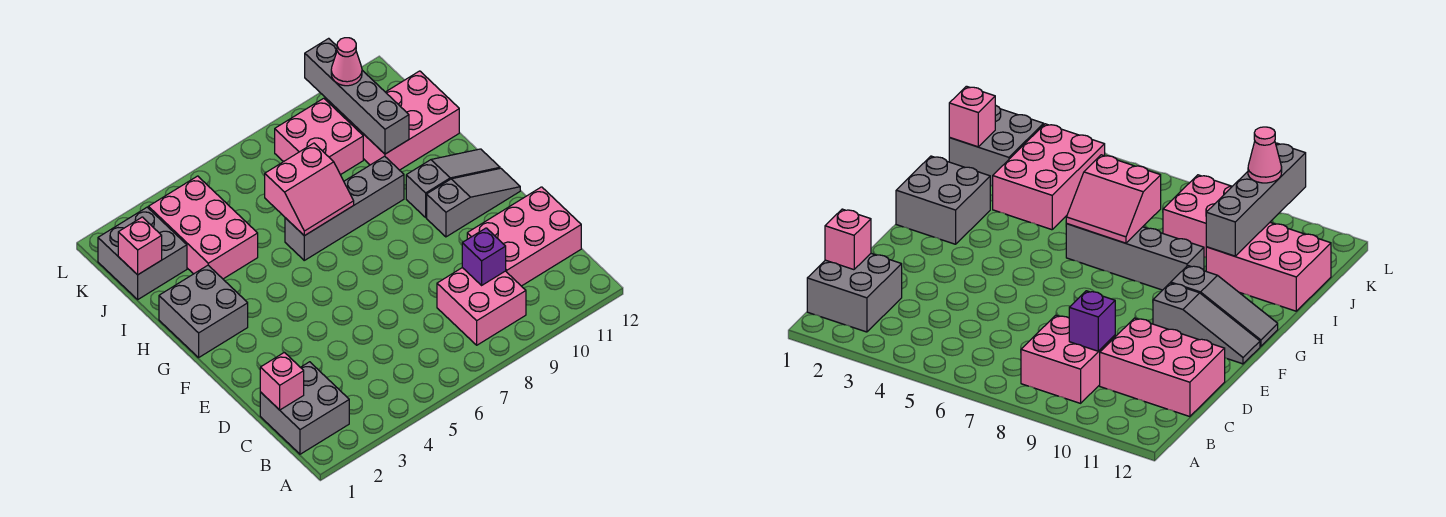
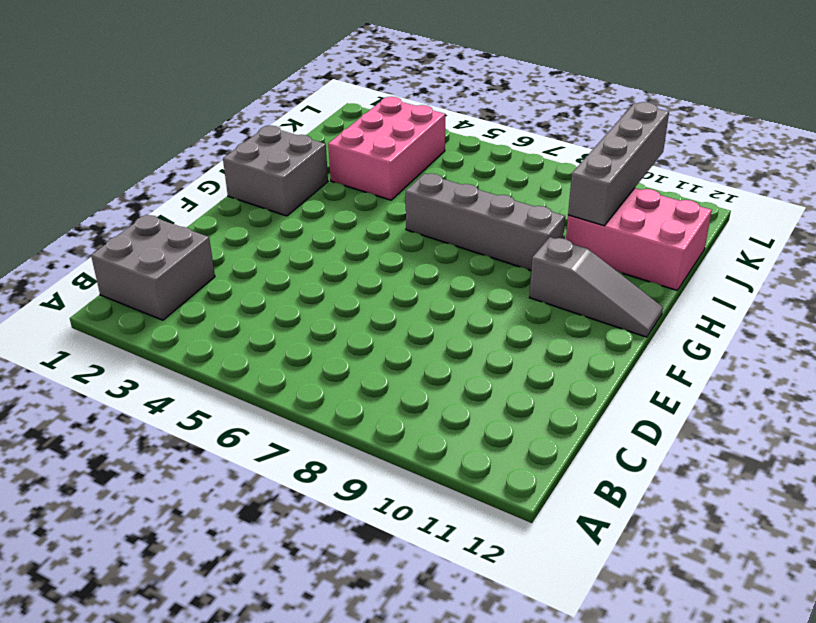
none -> pink brick B8:C9 level 1
none -> pink brick C10:D12 level 1
none -> grey slope F10:F12 level 1 top 10

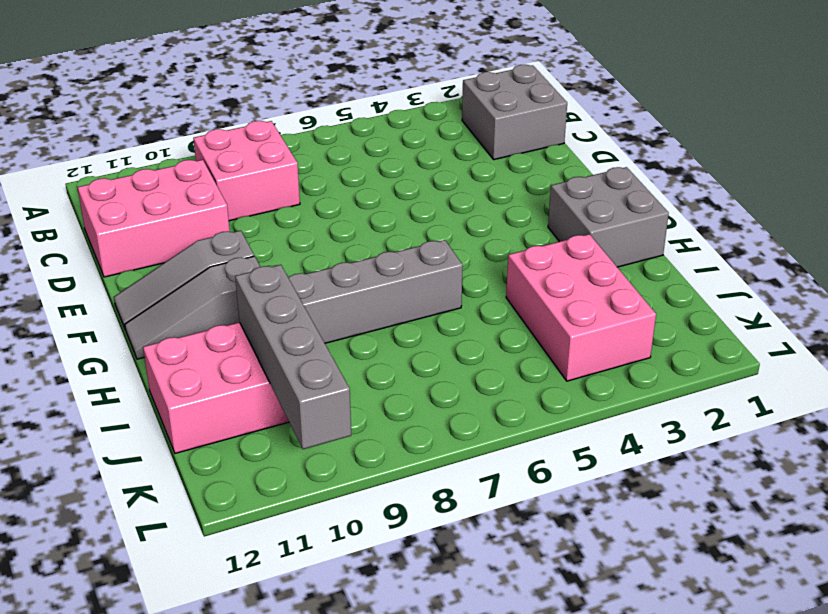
none -> grey brick J1:K2 level 1
none -> pink brick J8:K9 level 1
none -> pink brick C1 level 2

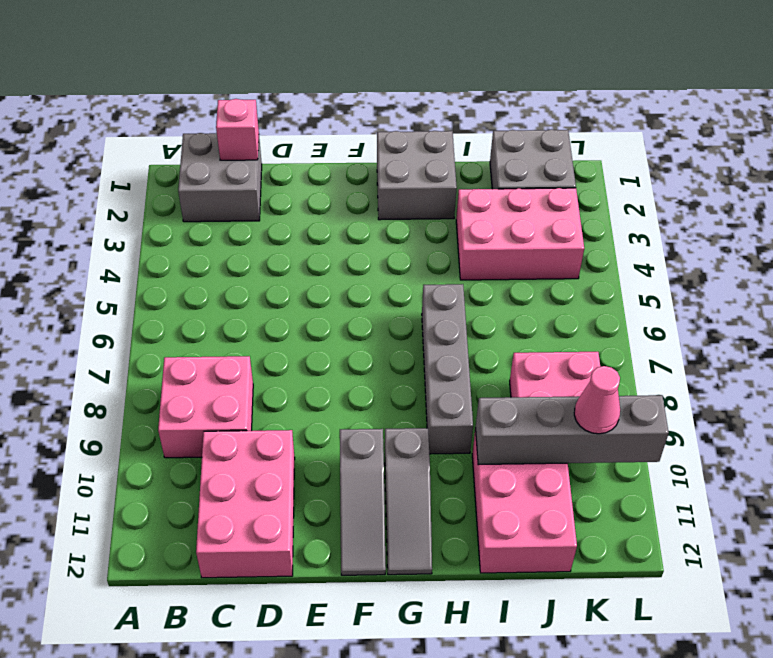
none -> purple brick C9 level 2
none -> pink slope H6:I7 level 2 top I
none -> pink brick J1 level 2

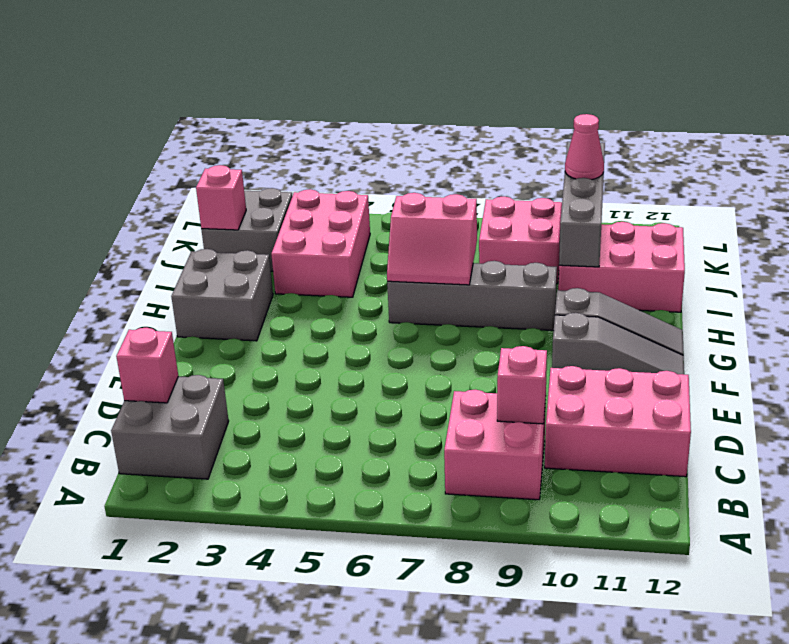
pink brick C9 level 2 -> purple brick C9 level 2

